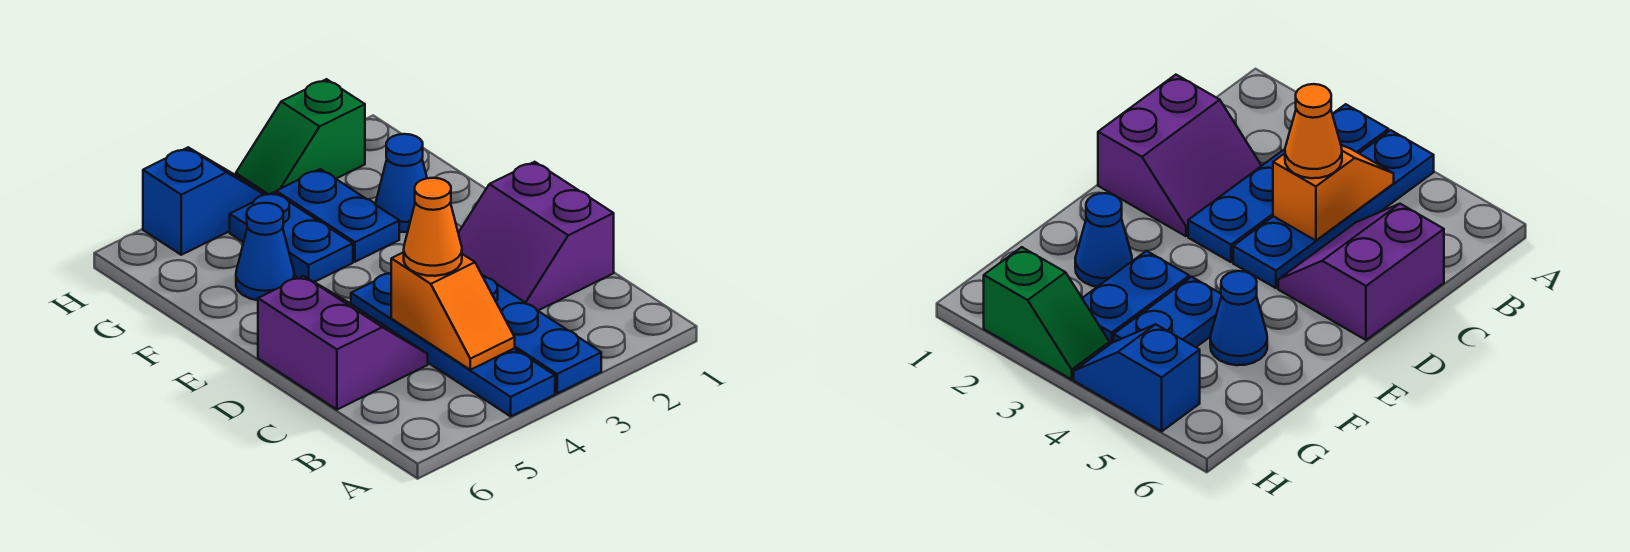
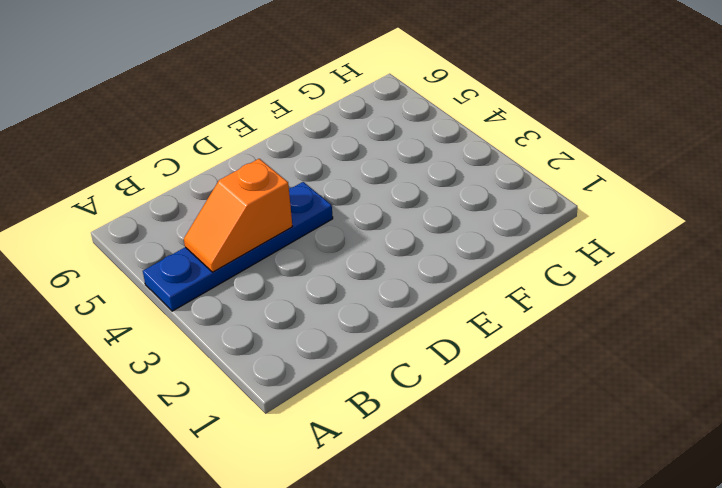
none -> blue plate A3:D3 level 1
none -> purple slope C1:D2 level 1 top 1
none -> purple slope C5:D6 level 1 top 6

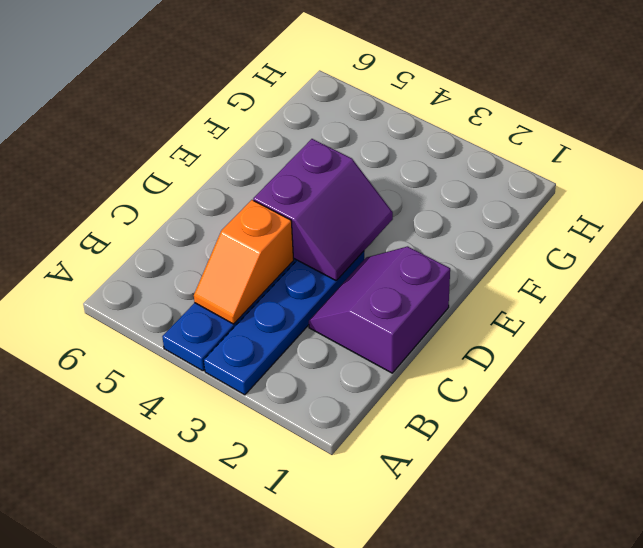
purple slope D3:E4 level 2 top 4 -> purple slope C5:D6 level 1 top 6
none -> blue cone F2 level 1
none -> blue plate F3:G3 level 1
none -> blue plate F4:G4 level 1

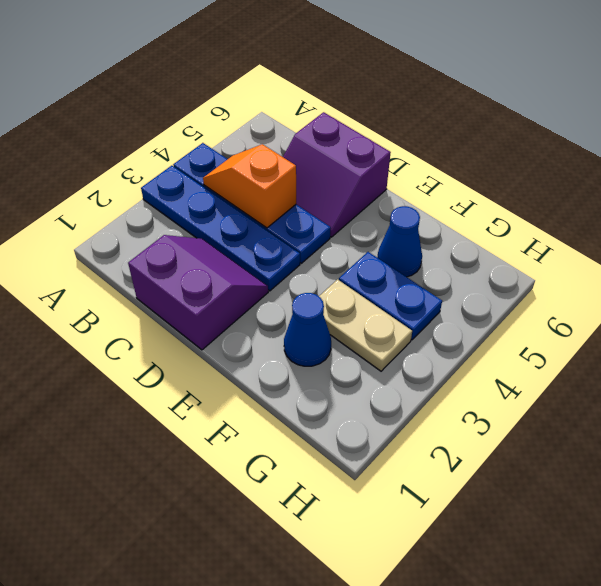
tan plate F3:G3 level 1 -> blue plate F3:G3 level 1
none -> green slope H2:H3 level 1 top 2
none -> blue slope H4:H5 level 1 top 5
none -> orange cone C4 level 3

